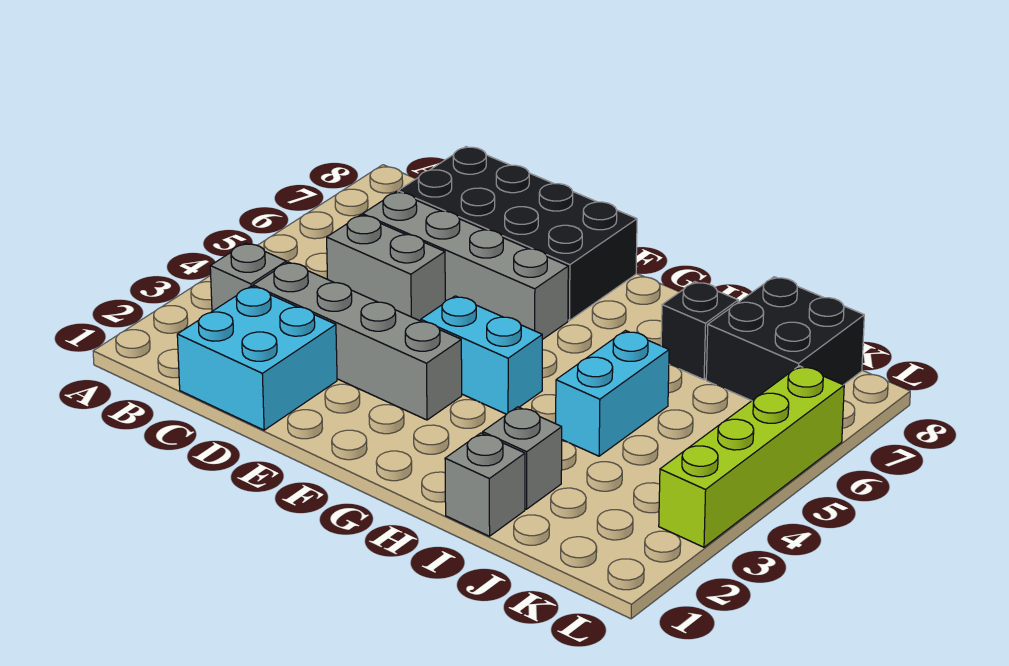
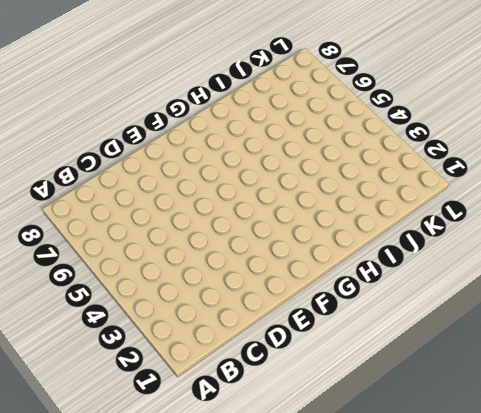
none -> grey brick B3 level 1
none -> cyan brick C1:D2 level 1
none -> grey brick C3:F3 level 1

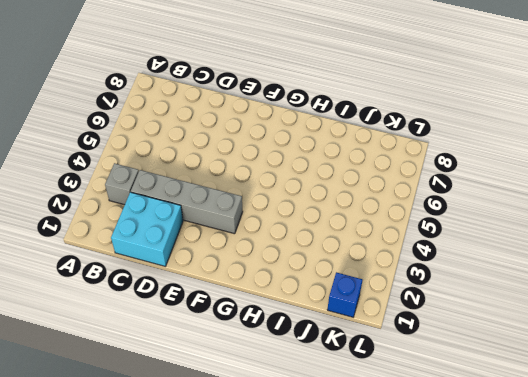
blue brick K1 level 1 -> none
none -> grey brick C5:D5 level 1
none -> grey brick C6:F6 level 1
none -> black brick C7:F8 level 1

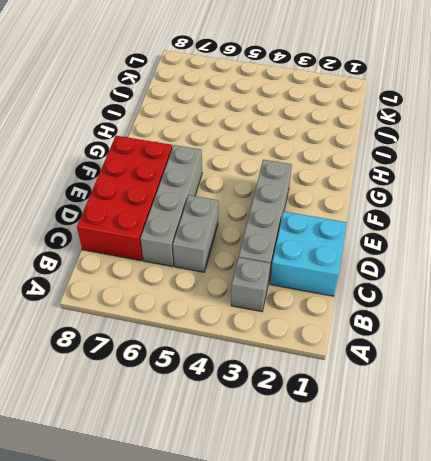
red brick C7:F8 level 1 -> black brick C7:F8 level 1
none -> cyan brick F4:G4 level 1
none -> grey brick I1 level 1
none -> grey brick I2 level 1

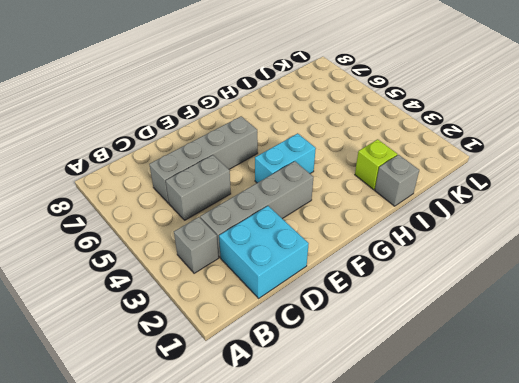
lime brick I2 level 1 -> grey brick I2 level 1
none -> black brick C7:F8 level 1
none -> cyan brick I4:I5 level 1
none -> black brick I7 level 1

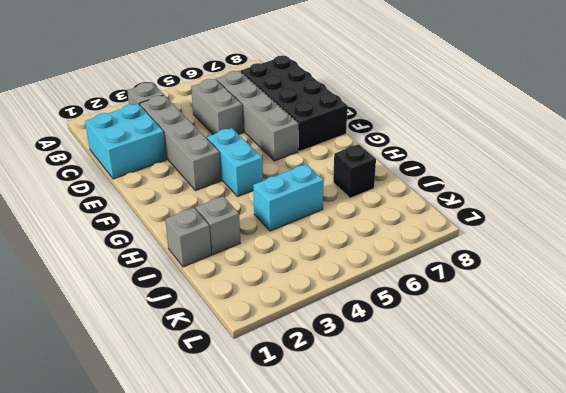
none -> black brick J7:K8 level 1
none -> lime brick L3:L6 level 1

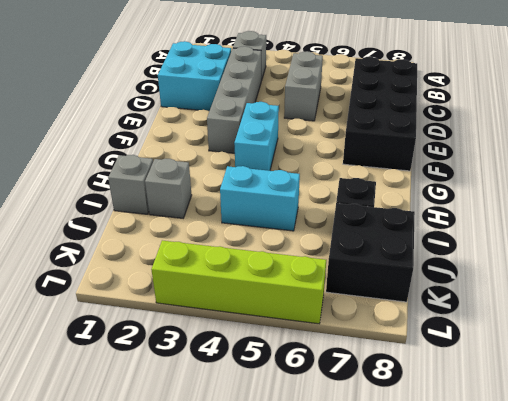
none -> grey brick C6:F6 level 1

